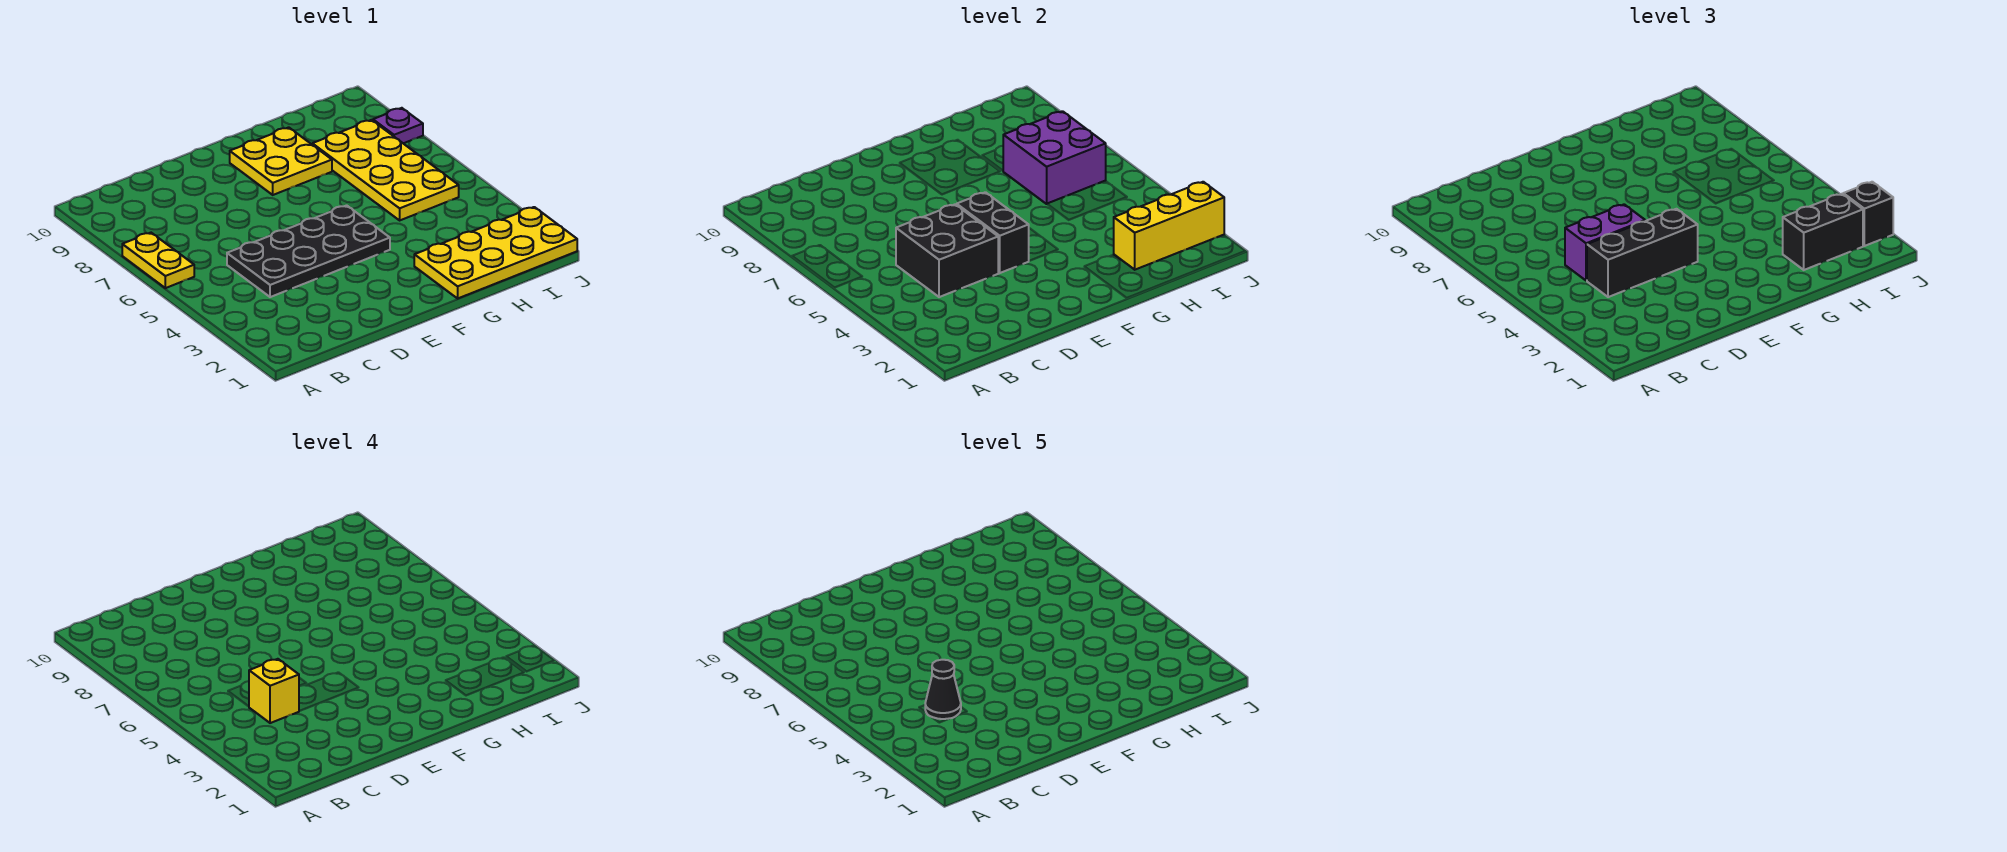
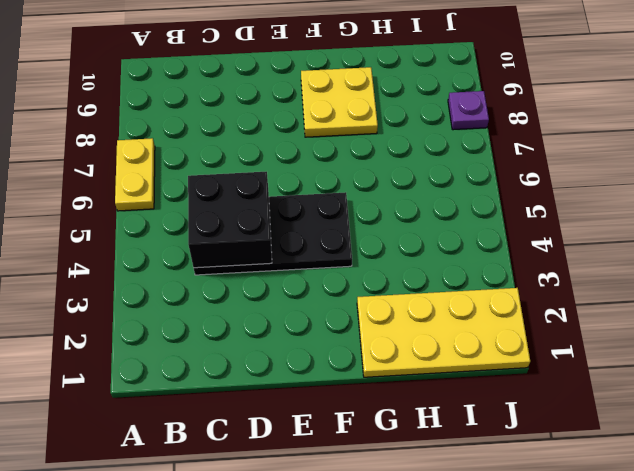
none -> yellow plate H5:I8 level 1
none -> black brick E4:E5 level 2
none -> yellow brick H2:J2 level 2

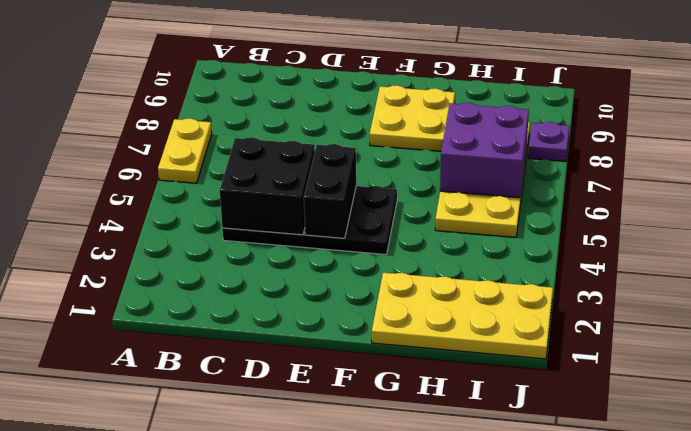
none -> yellow brick H2:J2 level 2
none -> black brick C4:E4 level 3
none -> purple brick C5:D5 level 3

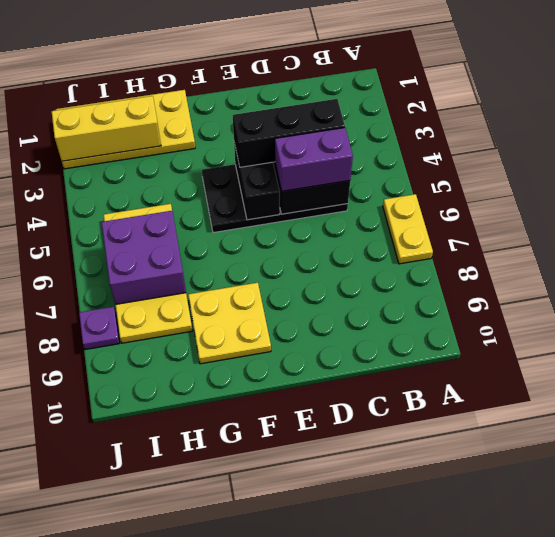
none -> black brick H2:I2 level 3
none -> black brick J2 level 3
none -> yellow brick C4 level 4

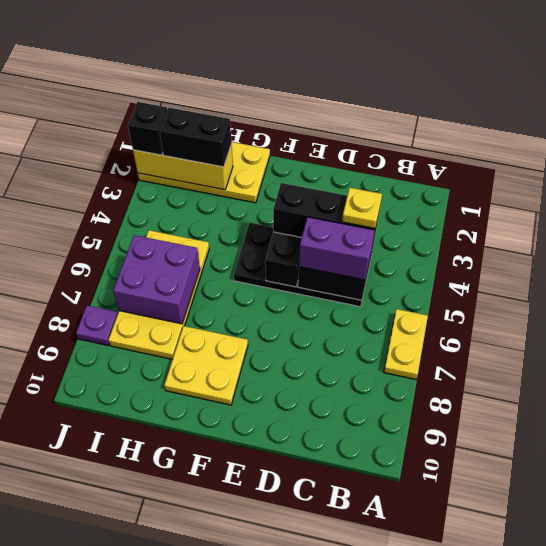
yellow plate C4 level 4 -> yellow brick C4 level 4
none -> black cone C4 level 5

